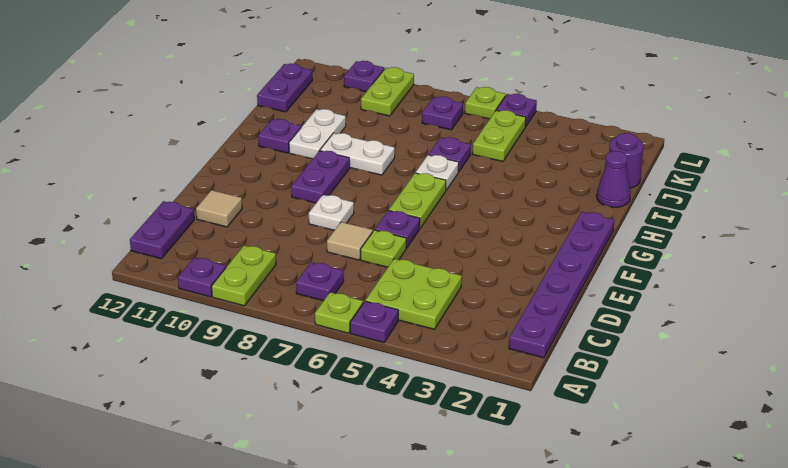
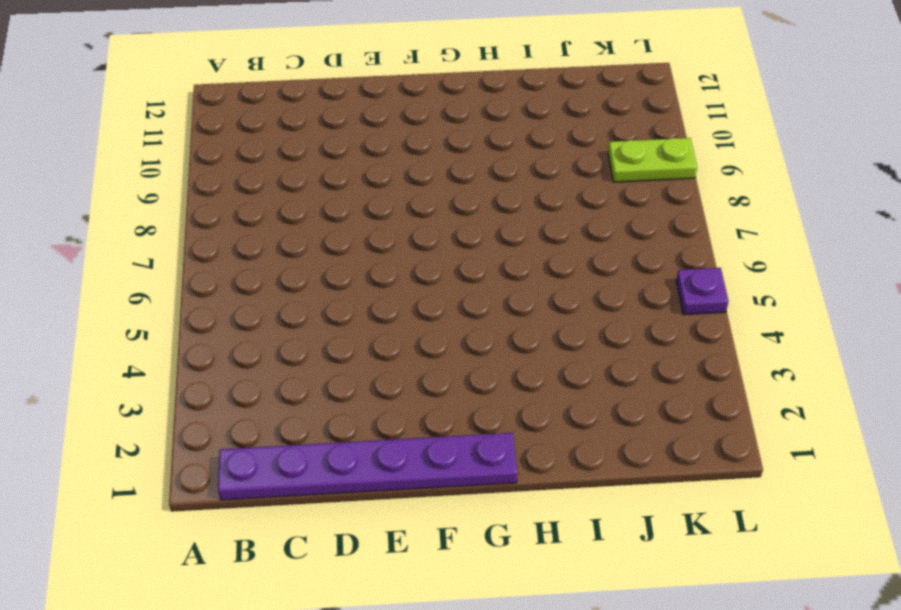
none -> purple plate A5 level 1
none -> lime plate A6 level 1
none -> lime plate A9:B9 level 1

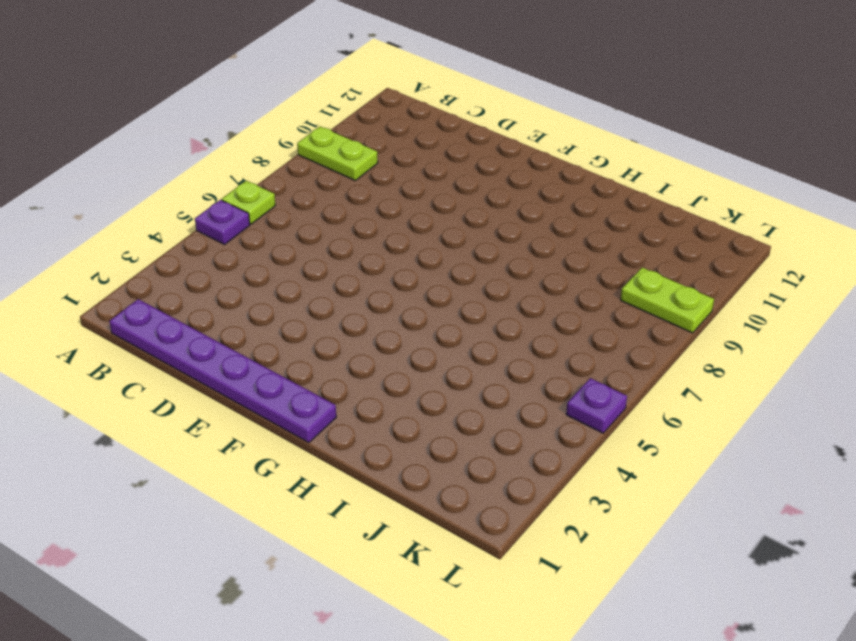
none -> purple plate A10 level 1
none -> lime plate B4:C5 level 1
none -> purple plate B7 level 1

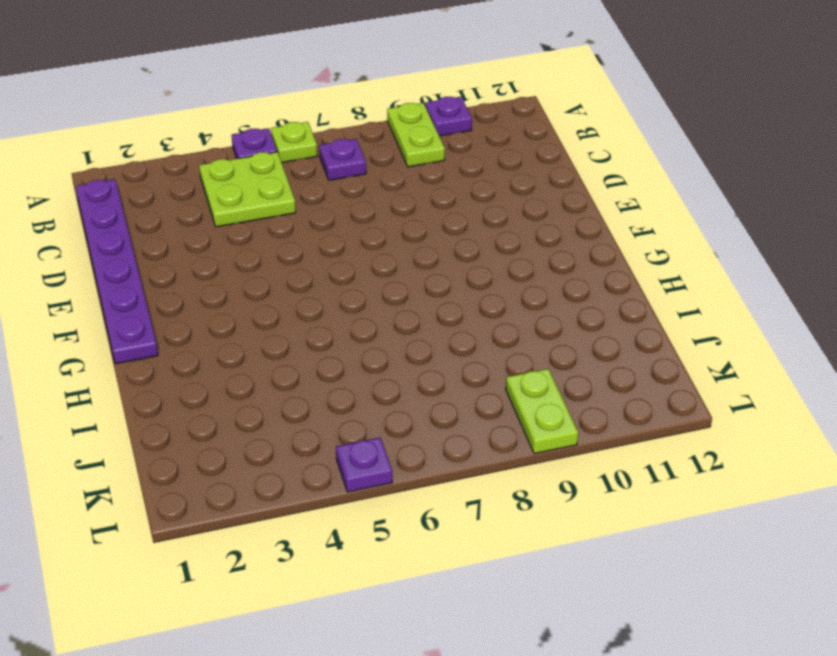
none -> purple plate B12:C12 level 1
none -> lime plate D6 level 1
none -> tan tile D7 level 1

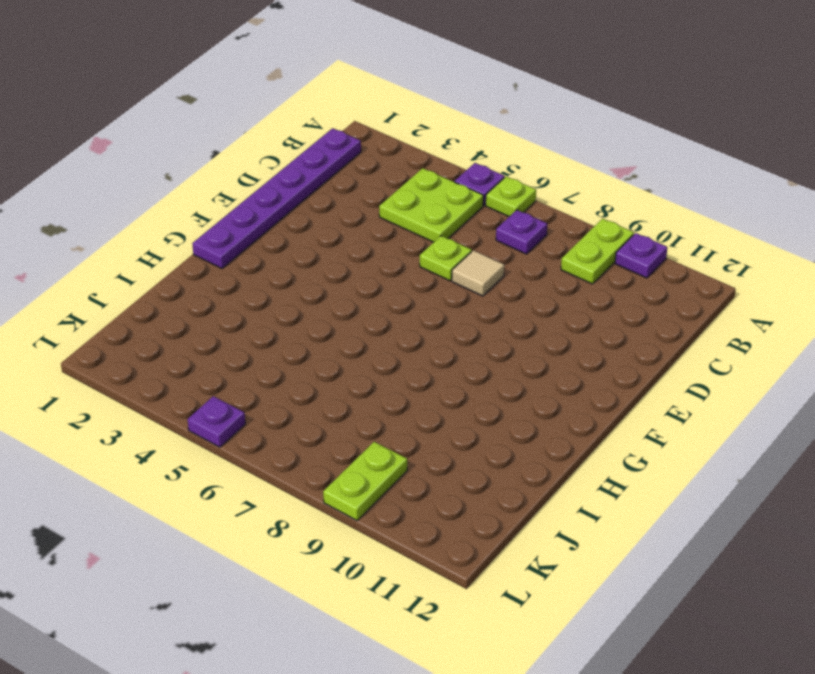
none -> purple plate B12:C12 level 1
none -> tan tile D11 level 1
none -> purple plate E6 level 1

